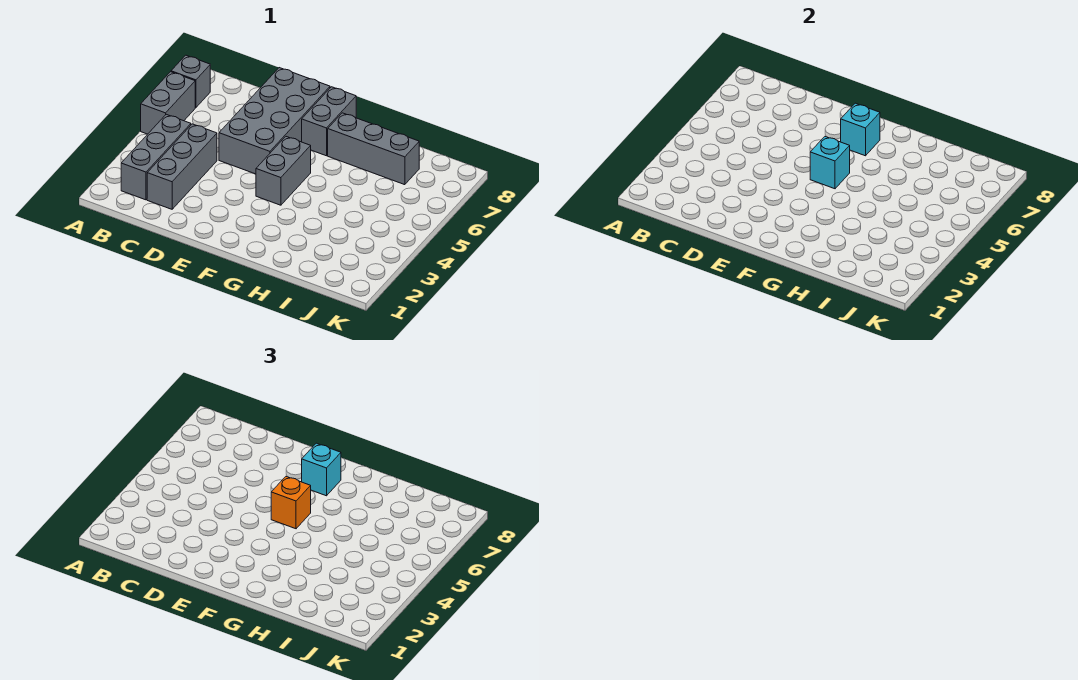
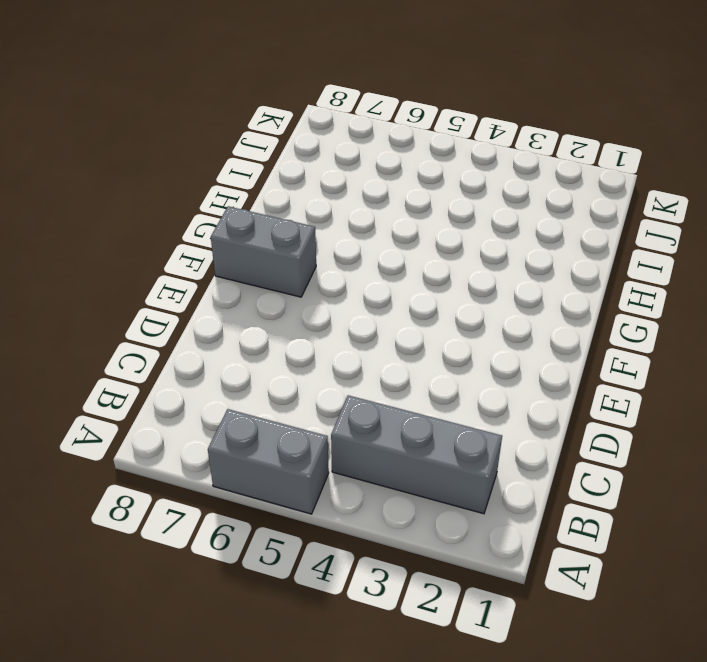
none -> grey brick A7 level 1
none -> grey brick C2:C4 level 1
none -> grey brick D5:E8 level 1

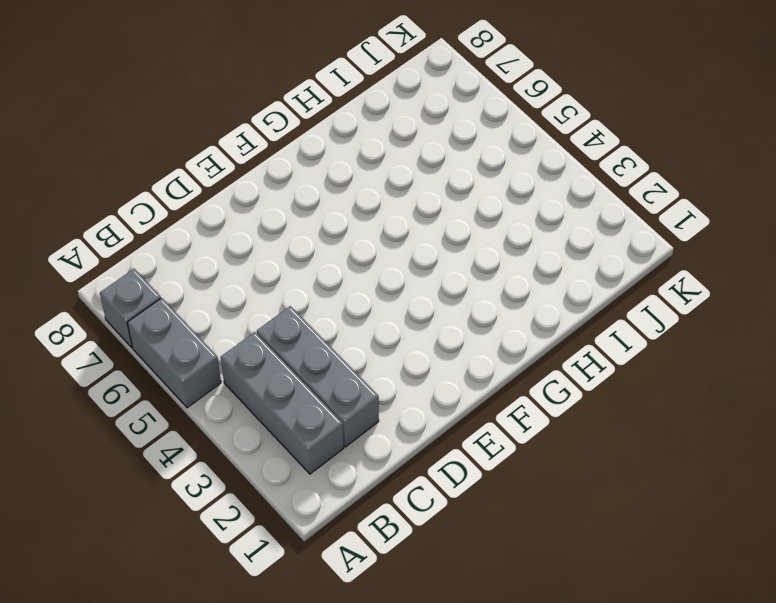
none -> grey brick D5:E8 level 1
none -> grey brick F4:F5 level 1
none -> grey brick F7:F8 level 1

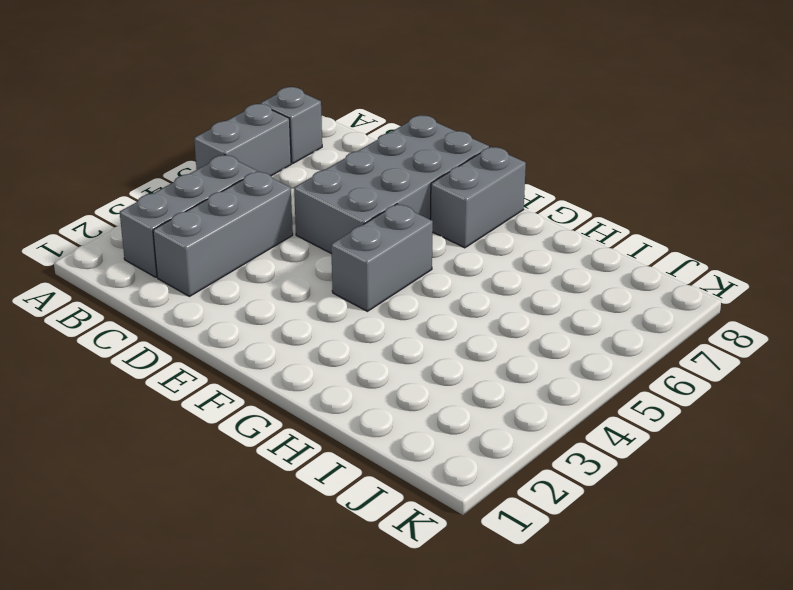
none -> grey brick G7:I7 level 1
none -> cyan brick F5 level 2
none -> cyan brick F7 level 2

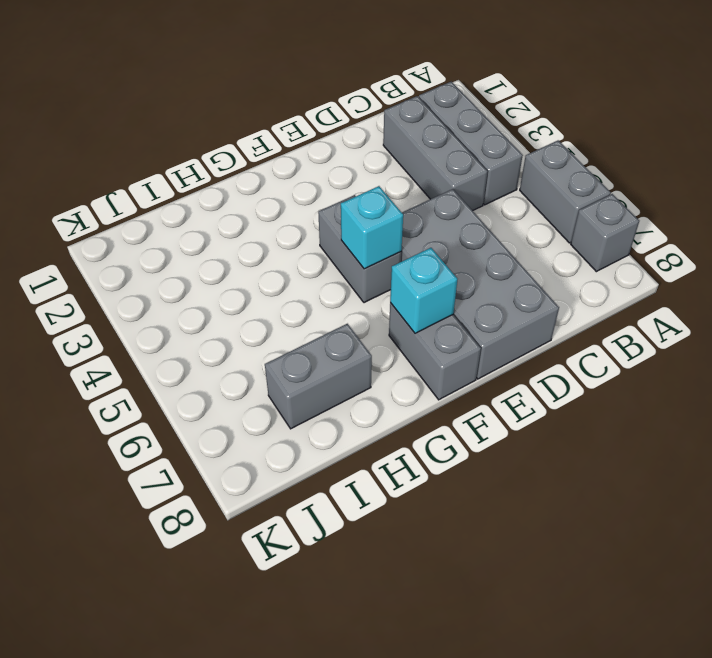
grey brick H7:I7 level 1 -> grey brick G7:I7 level 1
none -> orange brick F5 level 3
none -> cyan brick F7 level 3

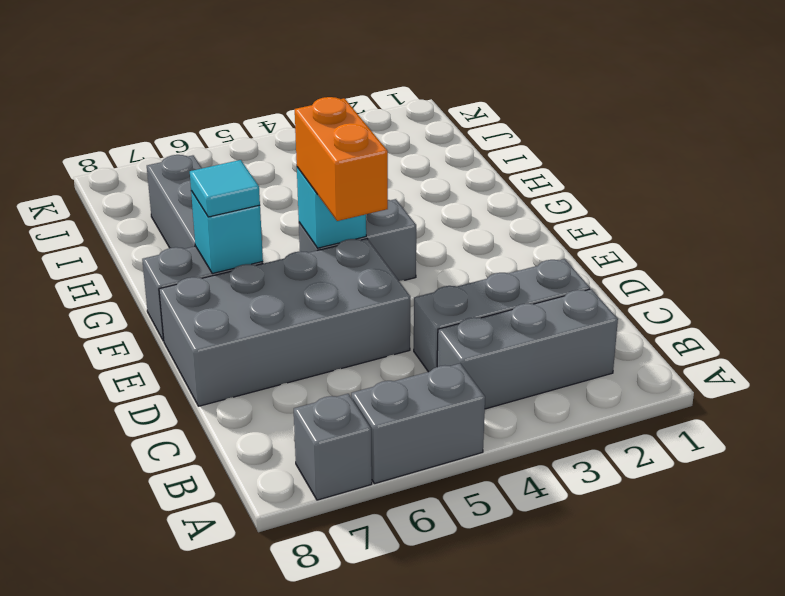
orange brick E5:F5 level 3 -> orange brick F5 level 3
cyan tile F7 level 3 -> cyan brick F7 level 3

